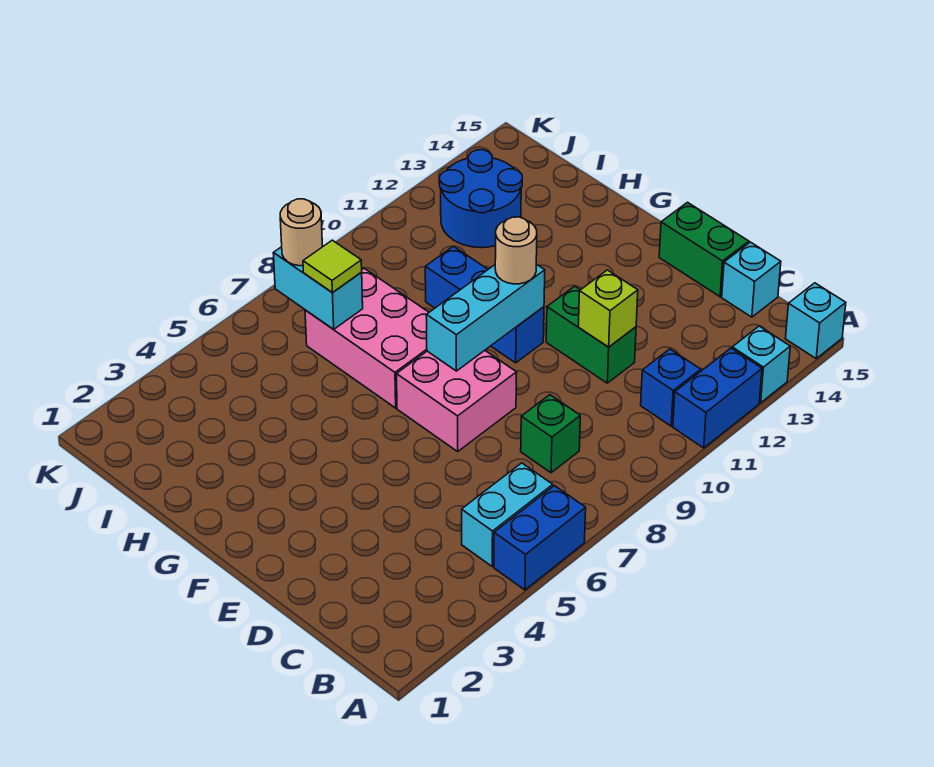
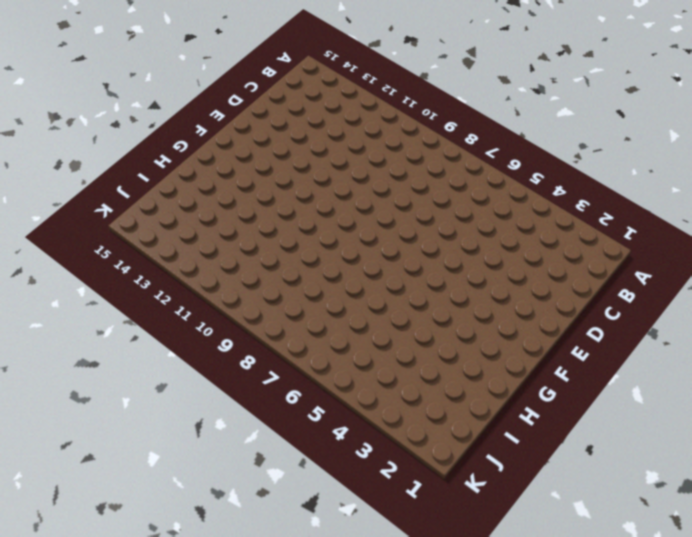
none -> blue brick A5:A6 level 1
none -> blue brick A11:A12 level 1
none -> cyan brick A13 level 1

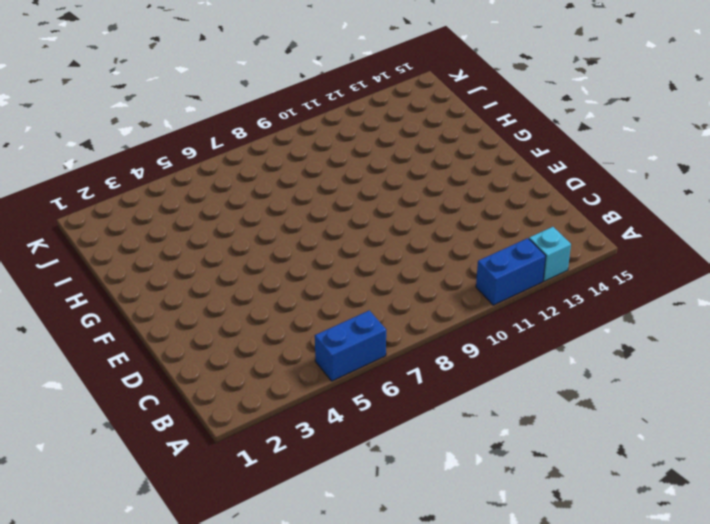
none -> cyan brick A15 level 1
none -> cyan brick B5:B6 level 1
none -> blue brick B11 level 1

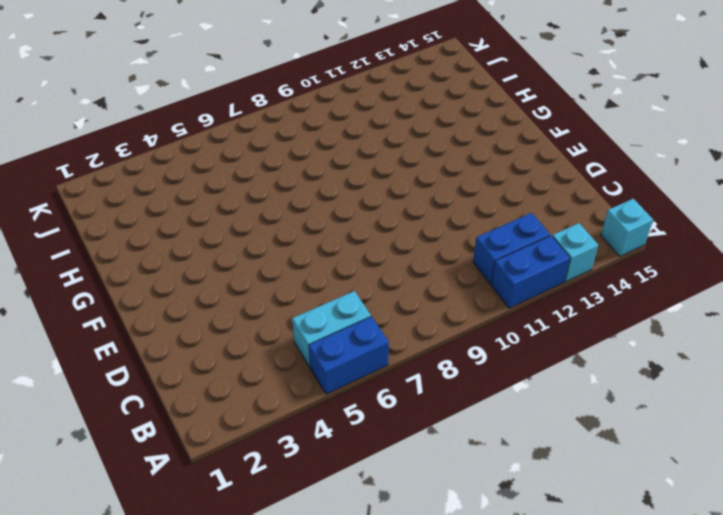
blue brick B11:B12 level 1 -> blue brick B11 level 1
none -> green brick C8 level 1
none -> cyan brick C15 level 1
none -> green brick D11:E11 level 1

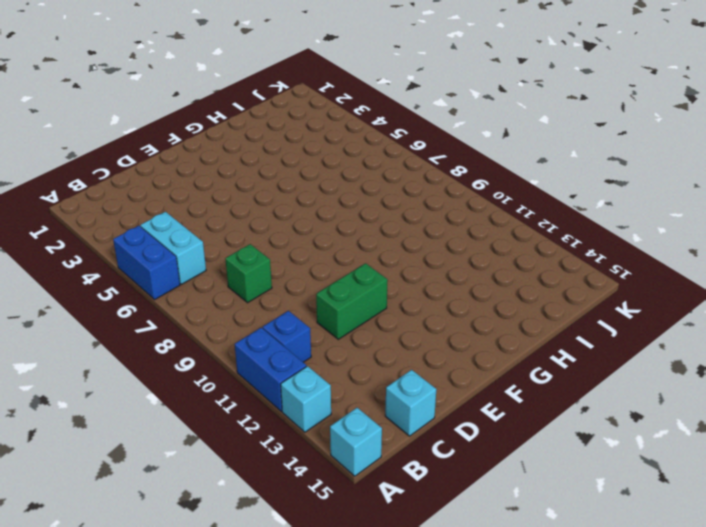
none -> green brick D15:E15 level 1
none -> pink brick E7:F8 level 1
none -> blue brick F10:H10 level 1

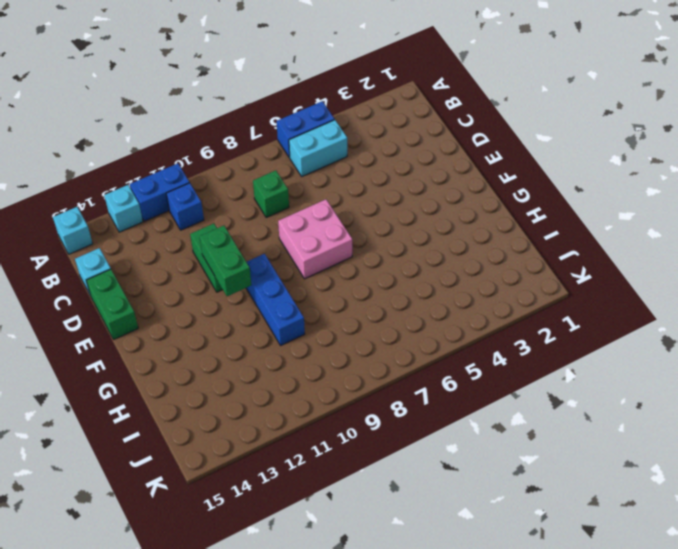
green brick E11:F11 level 2 -> none
none -> pink brick G7:I8 level 1
none -> blue round brick I12:J13 level 1
none -> lime brick D11 level 2

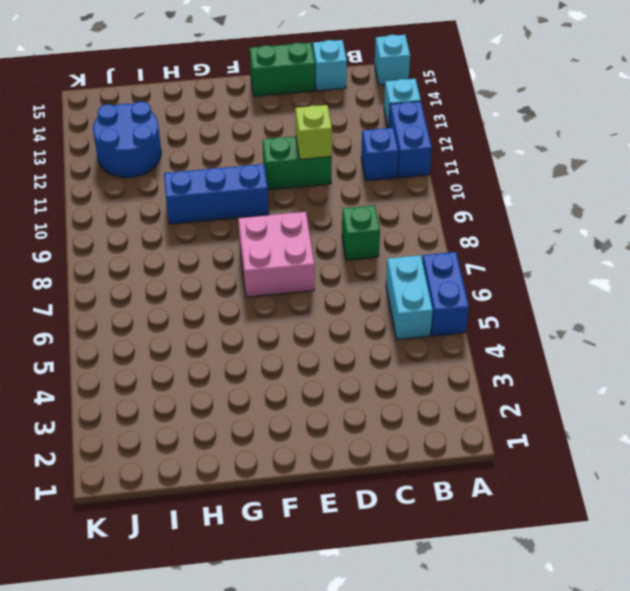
none -> pink brick G7:I8 level 1
none -> cyan brick F8:F10 level 2
none -> cyan brick I7:J7 level 2

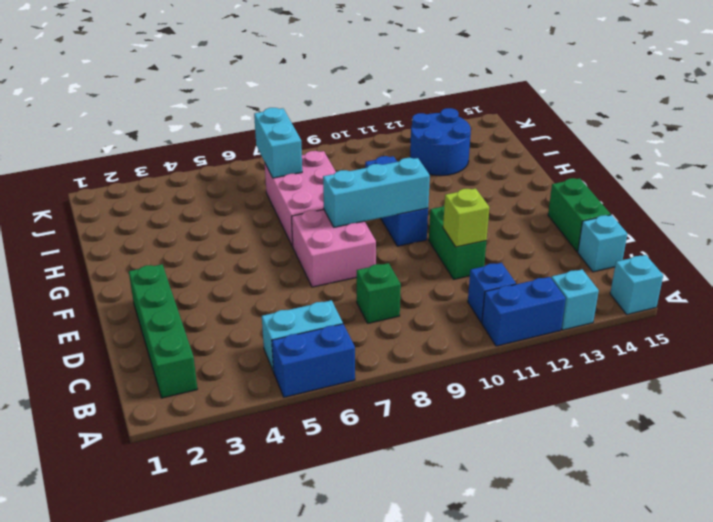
green brick B2:E2 level 1 -> none
none -> tan round brick F10 level 3
none -> lime tile I7 level 3
none -> tan round brick J7 level 3

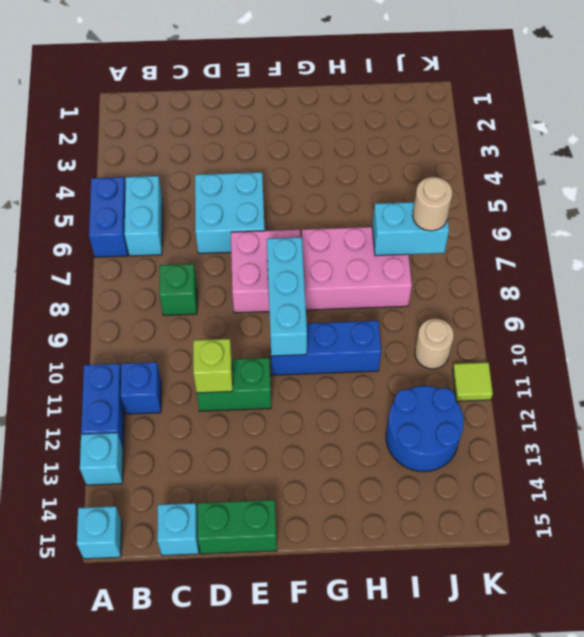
cyan brick D5:E6 level 1 -> none
tan round brick J10 level 1 -> tan round brick F10 level 3
lime tile K11 level 1 -> lime tile I7 level 3

